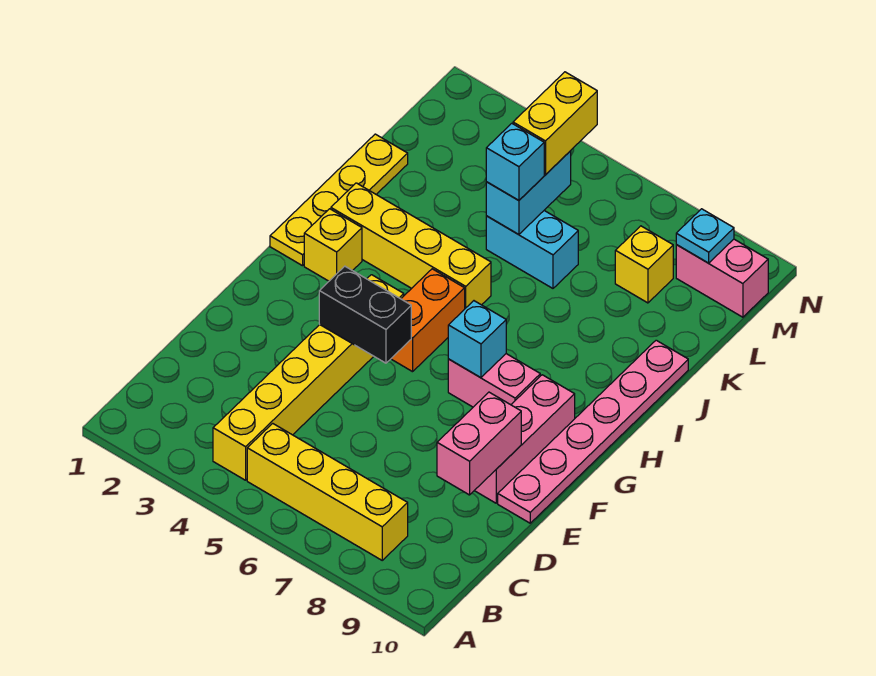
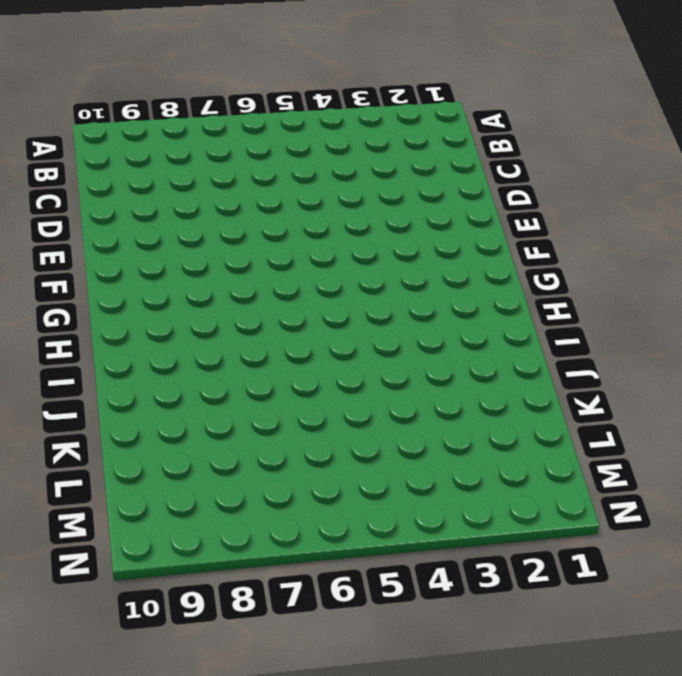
none -> yellow brick B4:G4 level 1
none -> yellow brick B5:B8 level 1
none -> pink brick E9:G9 level 1

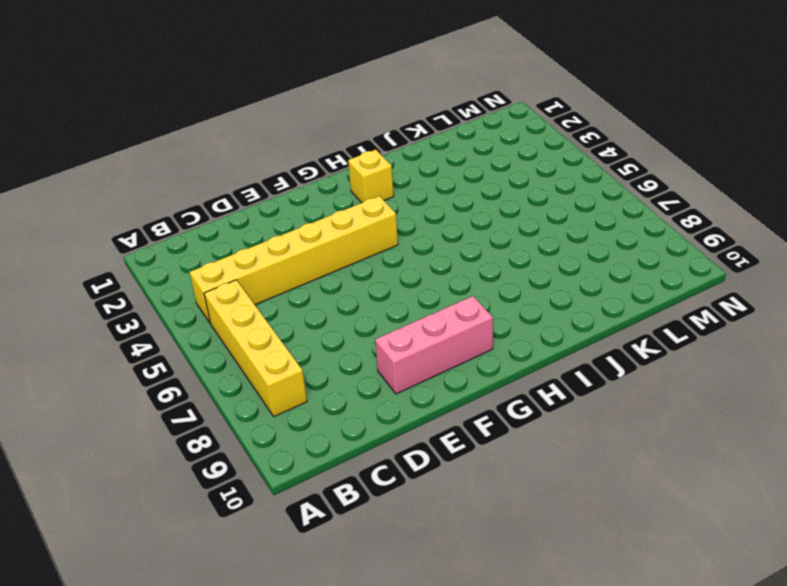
none -> pink plate E10:J10 level 1
none -> orange brick G5:H5 level 1
none -> pink brick G7:G8 level 1

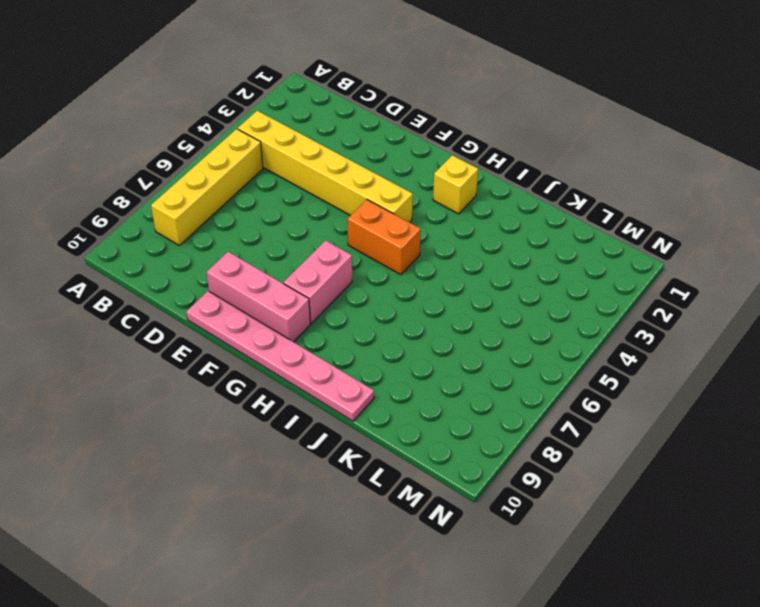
none -> yellow plate H1:K1 level 1
none -> yellow brick I2:I5 level 1
none -> cyan brick K5:K6 level 1

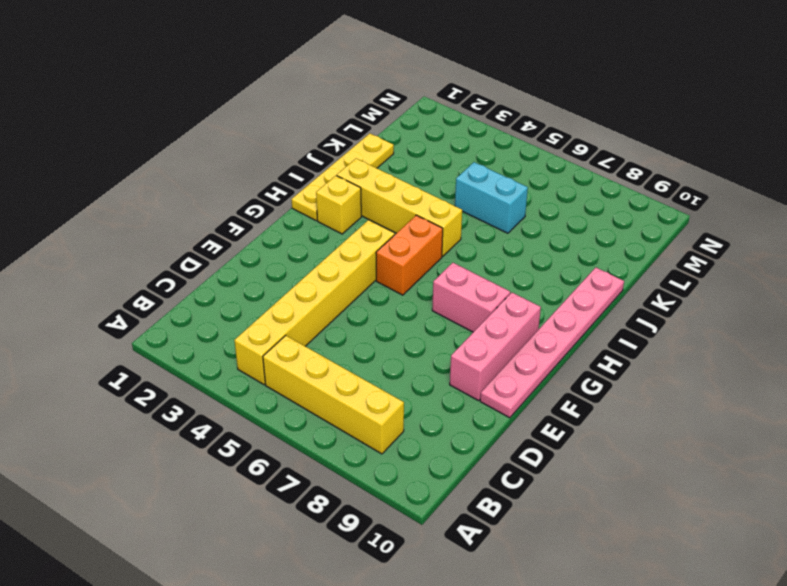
none -> yellow brick L8 level 1
none -> pink brick M9:M10 level 1
none -> pink brick D9:E9 level 2

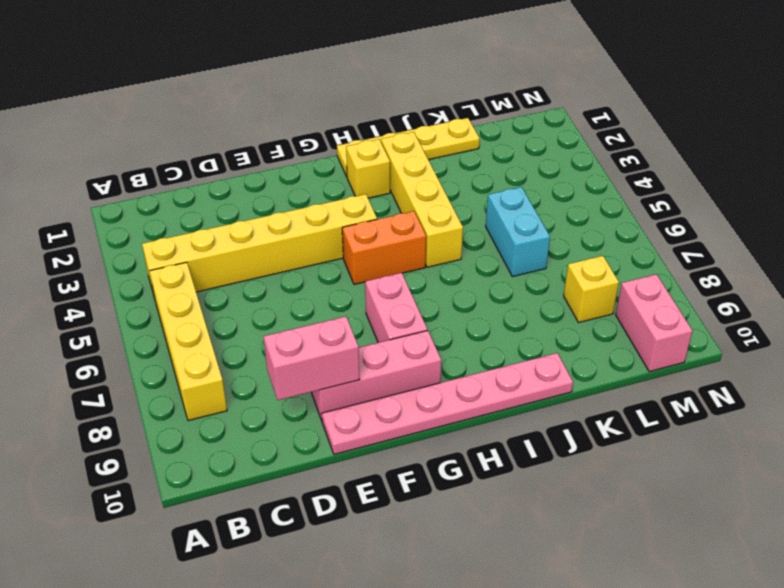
none -> black brick F4:F5 level 2
none -> cyan brick G7 level 2
none -> cyan brick K5:L5 level 2

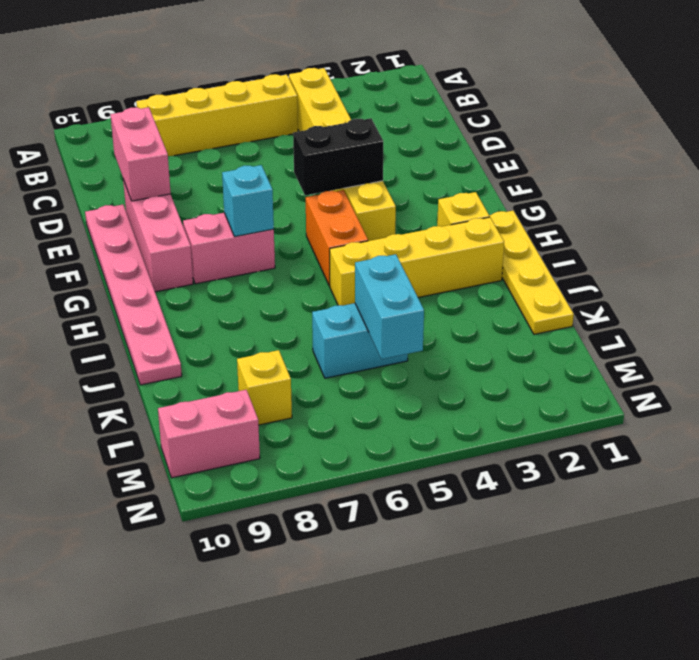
none -> cyan plate M9 level 2
none -> cyan brick K5 level 3
none -> yellow brick L5:M5 level 3

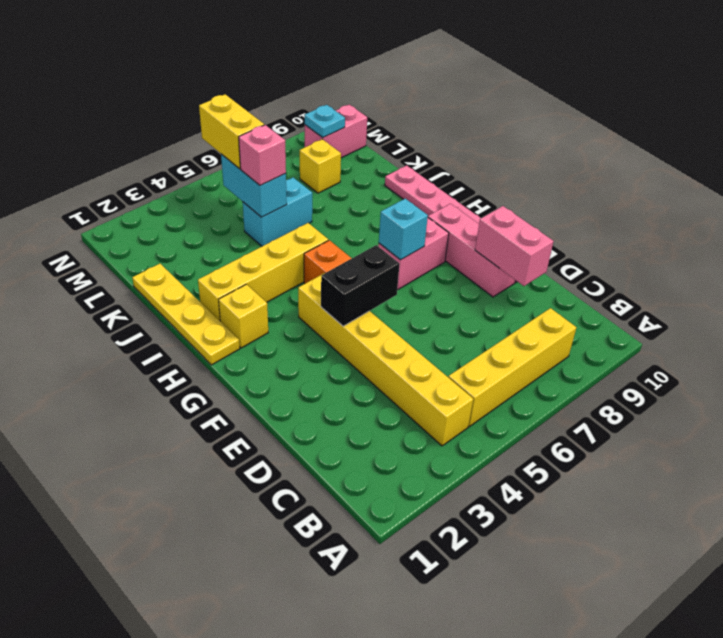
pink brick K5 level 3 -> cyan brick K5 level 3

